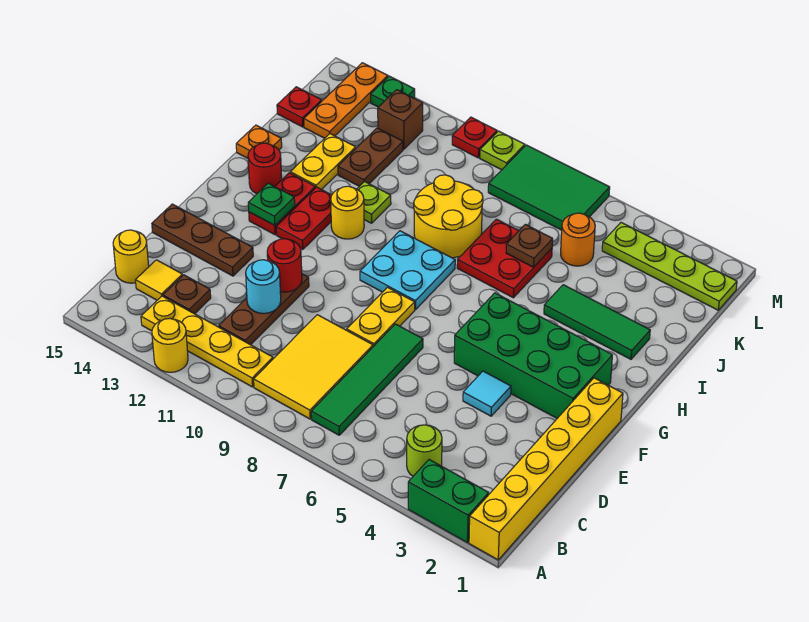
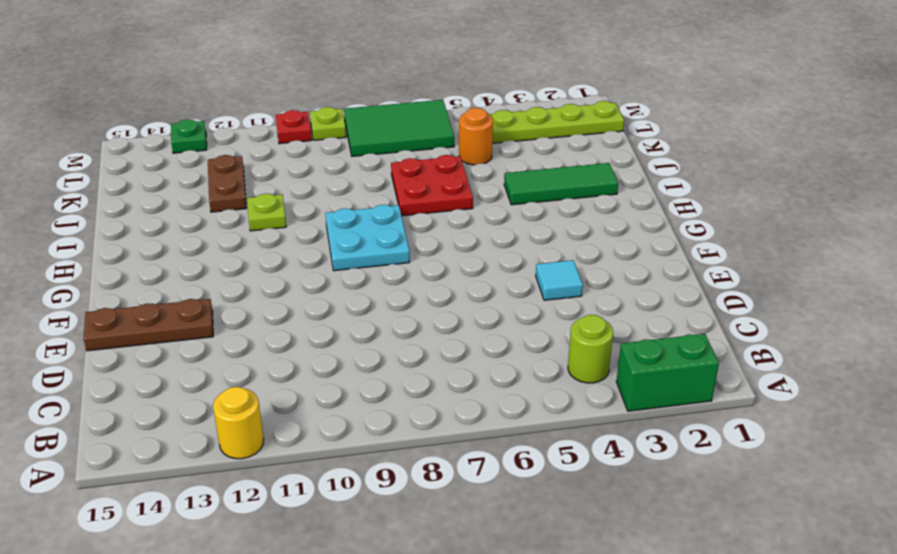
none -> yellow brick A1:F1 level 1
none -> green tile B7:E7 level 1
none -> yellow tile B8:D9 level 1
none -> yellow plate B10:B13 level 1

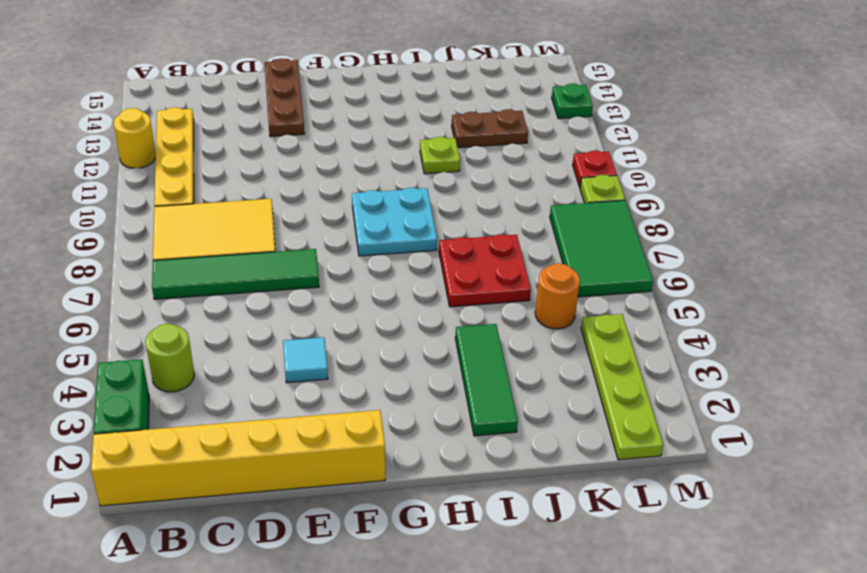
none -> brown plate C11:E11 level 1
none -> brown plate C13 level 1
none -> yellow tile C14 level 1
none -> yellow round brick C15 level 1

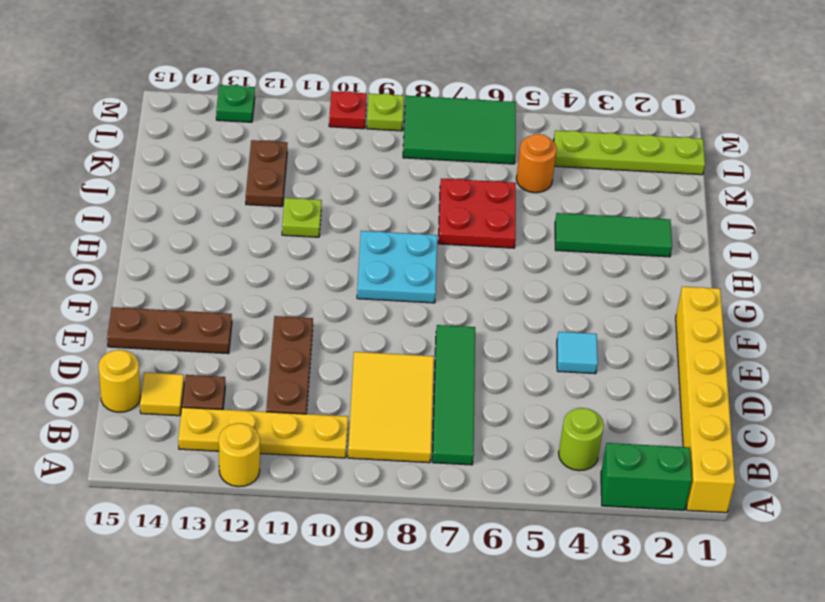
none -> yellow plate E8:F8 level 1
none -> green brick F2:G5 level 1
none -> red plate G12:H12 level 1
none -> red plate G13:H13 level 1

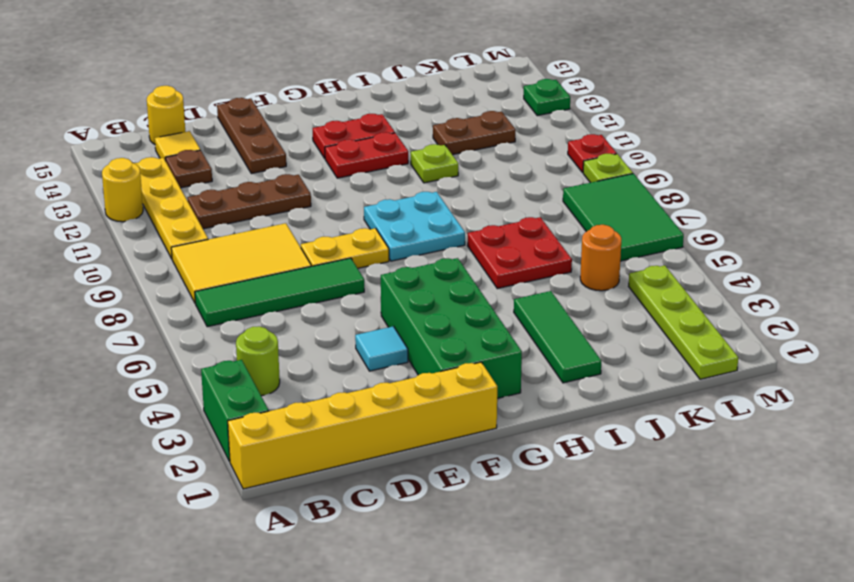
none -> yellow round brick H11 level 1
none -> red round brick H14 level 1
none -> yellow round brick I8:J9 level 1
none -> yellow plate I13:J13 level 1

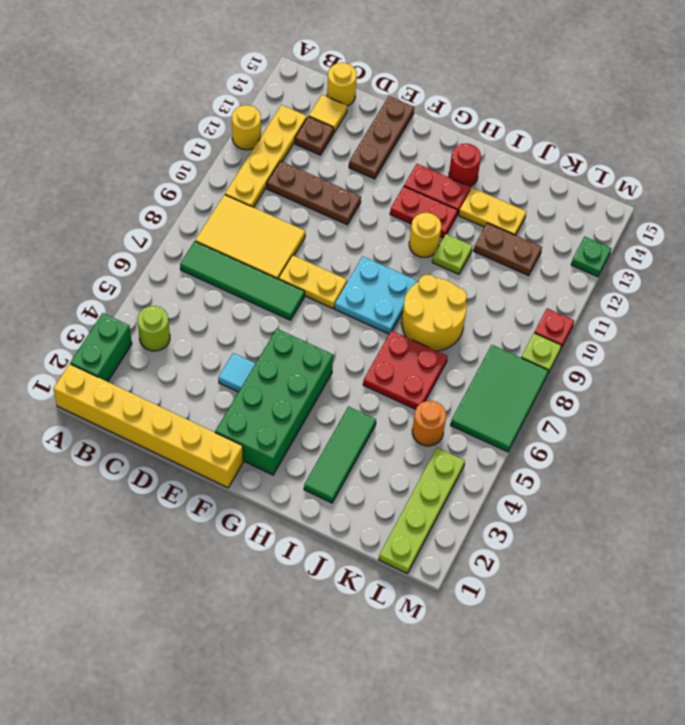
none -> orange plate I15 level 1
none -> orange plate K14:M14 level 1
none -> red plate K15 level 1
none -> brown brick L12 level 1

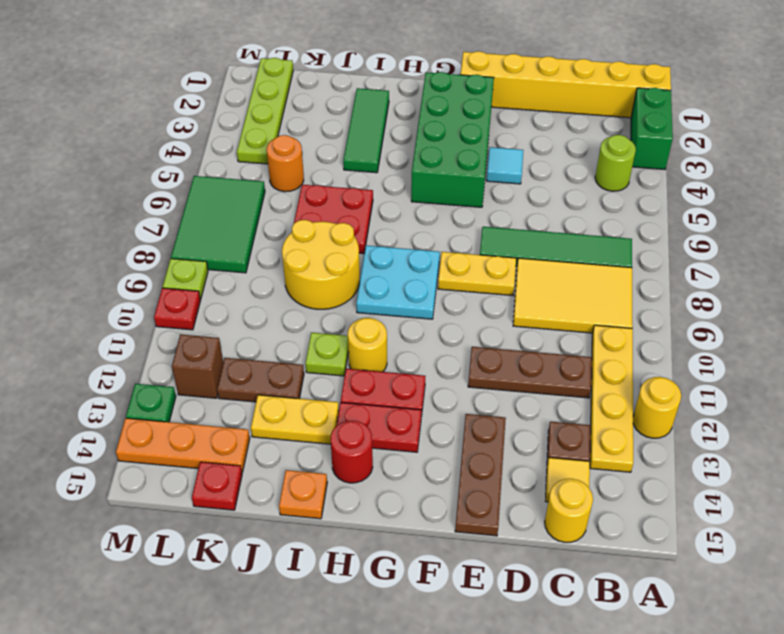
none -> cyan round brick D11 level 2
none -> red round brick E11 level 2
none -> green plate G13 level 2
none -> brown plate J6 level 2

